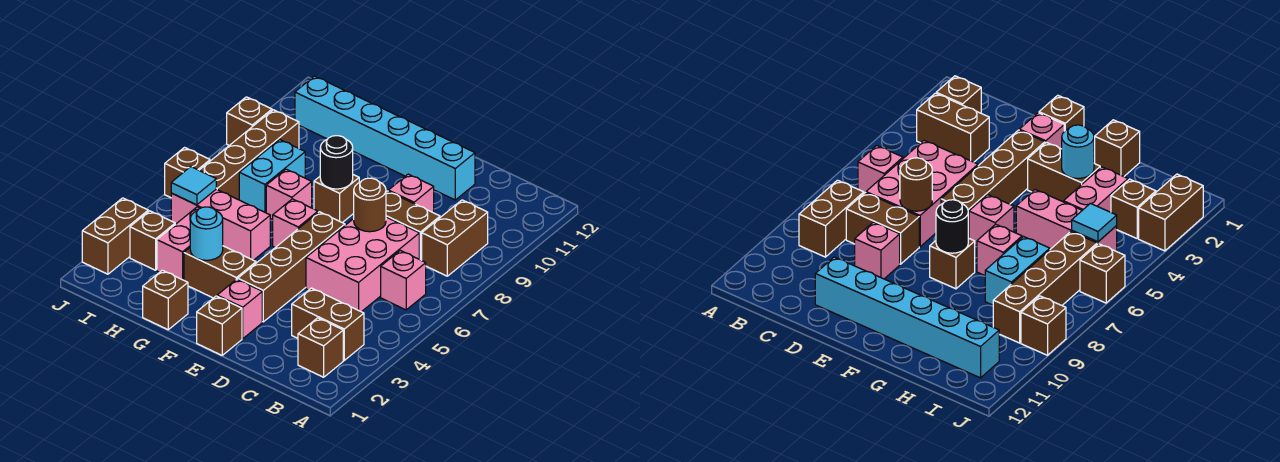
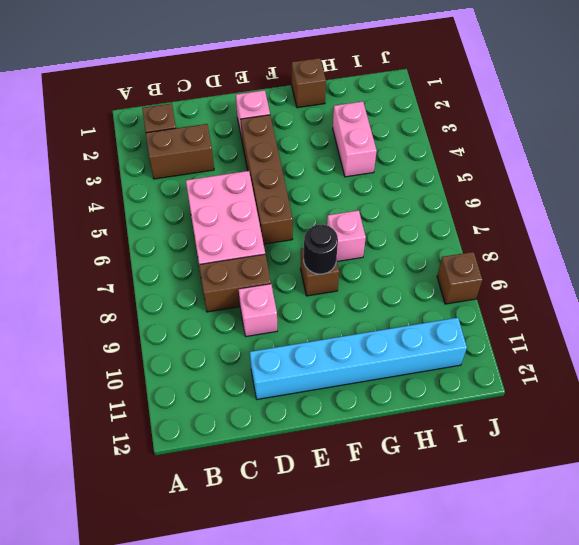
none -> pink brick B6 level 1
none -> brown brick B8:B9 level 1
none -> brown brick E1 level 1

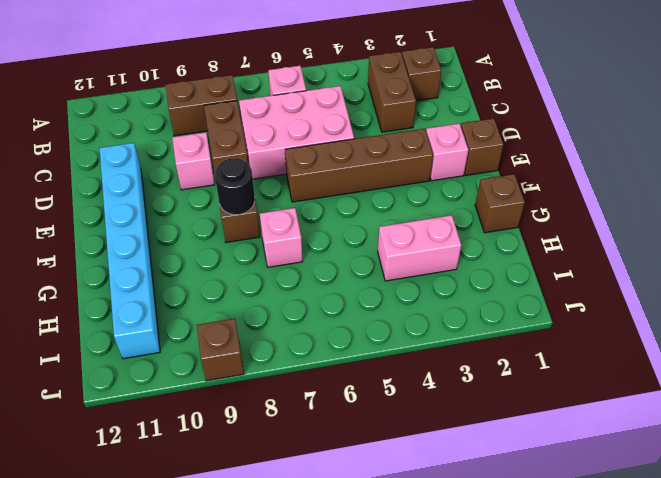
none -> brown brick F3:G3 level 1
none -> pink brick F6 level 1
none -> pink brick G5:I5 level 1

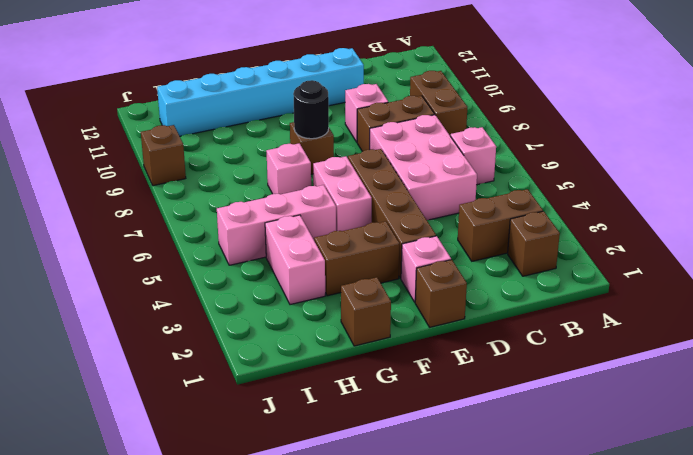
pink brick F5:F6 level 1 -> pink brick F6 level 1
none -> cyan brick H7:H8 level 1
none -> brown brick I3 level 1
none -> brown brick I6:I9 level 1

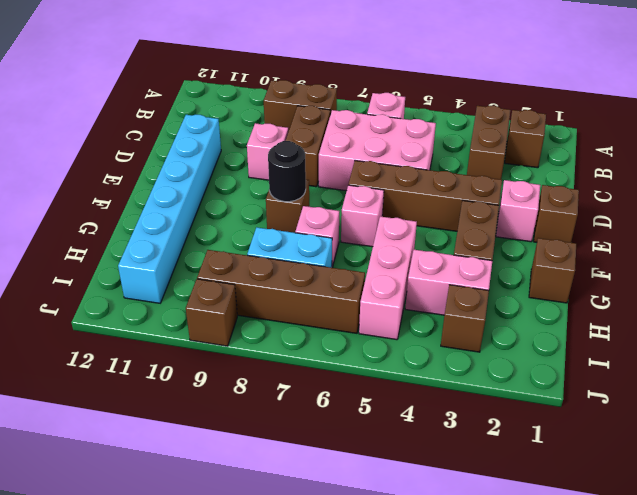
none -> brown brick J2:J3 level 1
none -> brown brick J6 level 1
none -> brown round brick D7 level 2

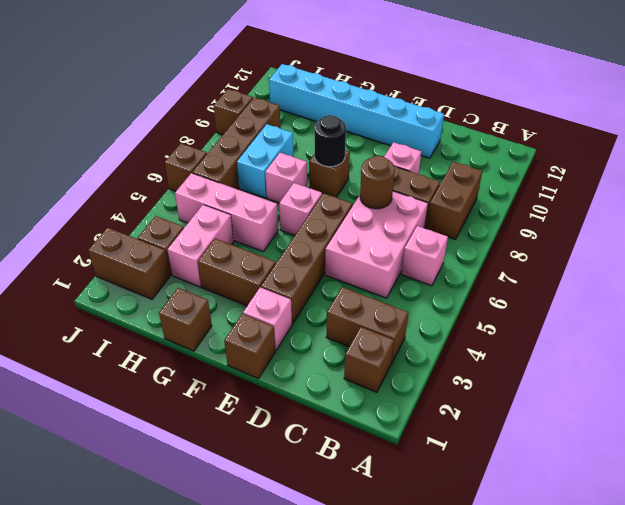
brown brick I2:J2 level 1 -> brown brick J2:J3 level 1
none -> cyan round brick G3 level 2
none -> cyan tile I5 level 2

